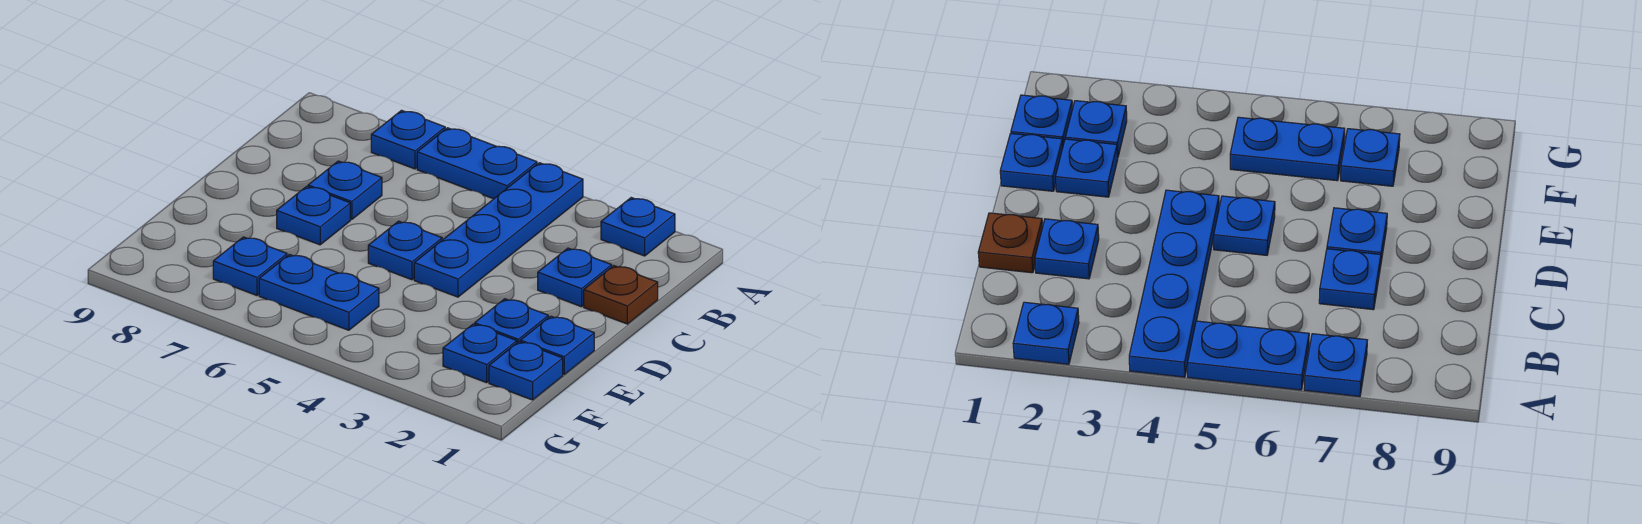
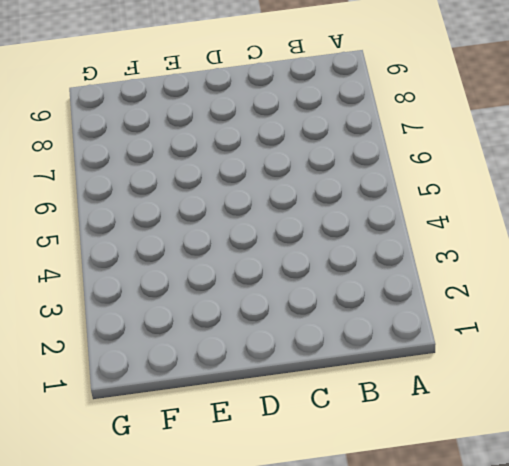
none -> blue plate A2 level 1
none -> blue plate A4:D4 level 1
none -> blue plate A5:A6 level 1

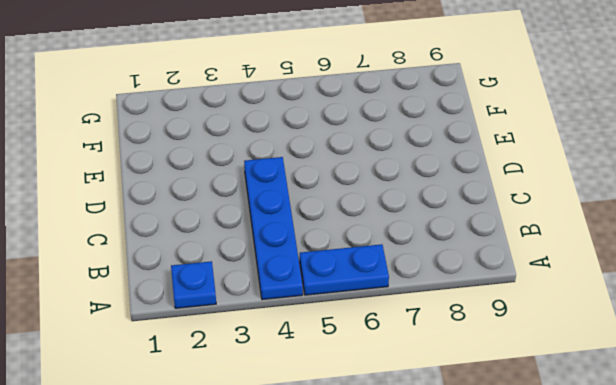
none -> blue plate A7 level 1
none -> brown plate C1 level 1
none -> blue plate C2 level 1

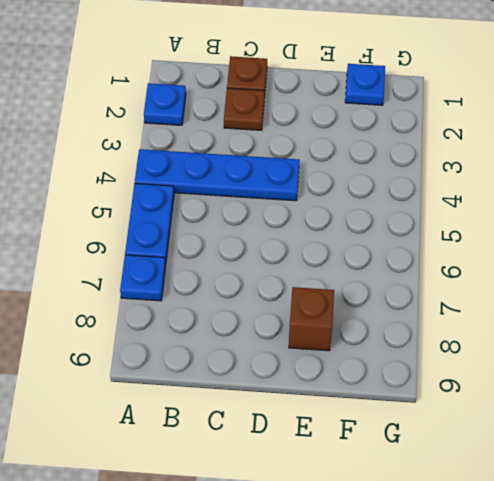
brown plate C2 level 1 -> blue plate C2 level 1
brown brick E8 level 1 -> none
none -> blue plate C7 level 1
none -> blue plate D5 level 1
none -> blue plate D7 level 1

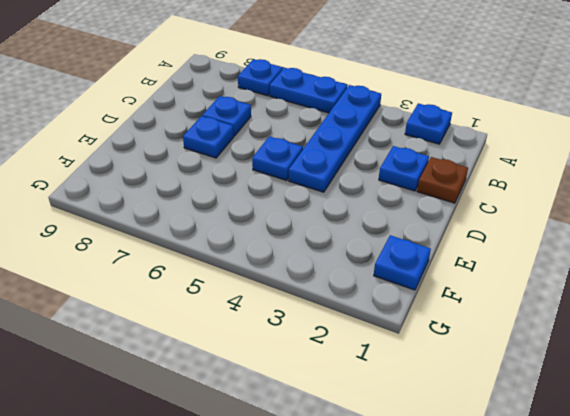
none -> blue plate E1 level 1
none -> blue plate E2 level 1
none -> blue plate F2 level 1

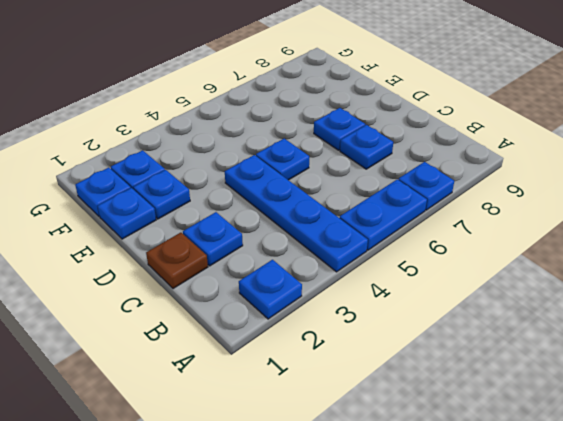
none -> blue plate F5:F6 level 1
none -> blue plate F7 level 1

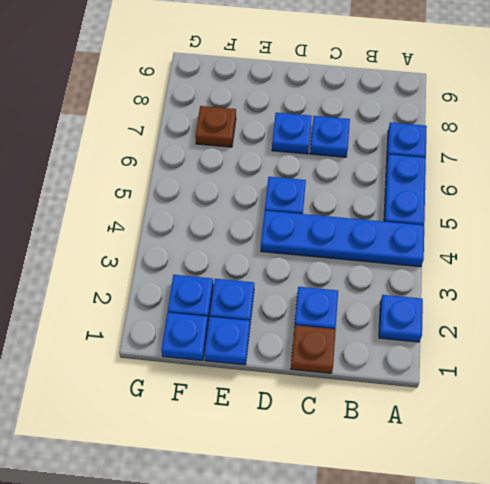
brown plate F7 level 1 -> blue plate F7 level 1
none -> blue plate F5:F6 level 1

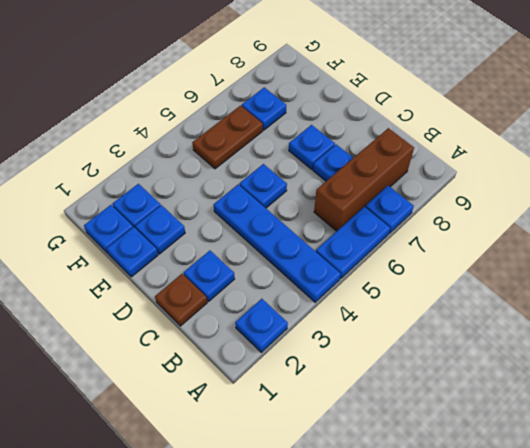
brown brick B6:B8 level 1 -> none
brown plate F5:F6 level 1 -> blue plate F5:F6 level 1

